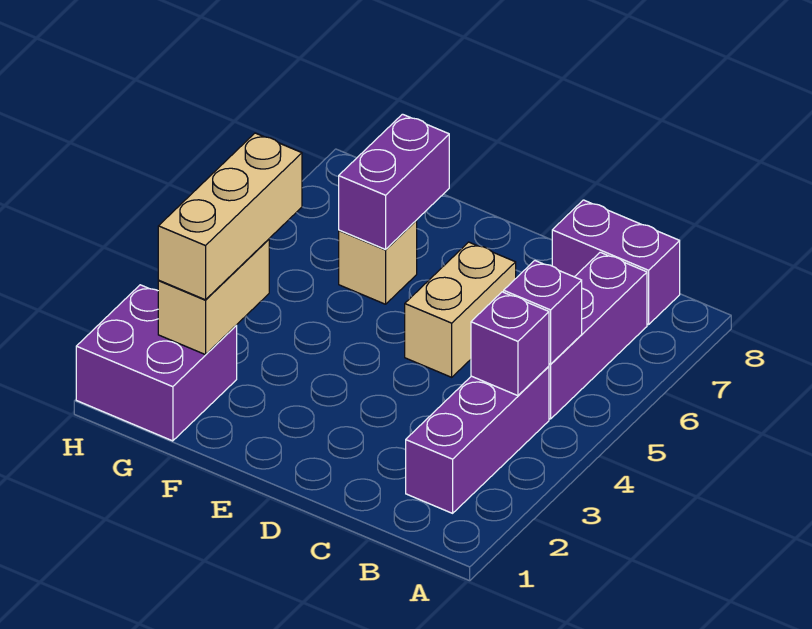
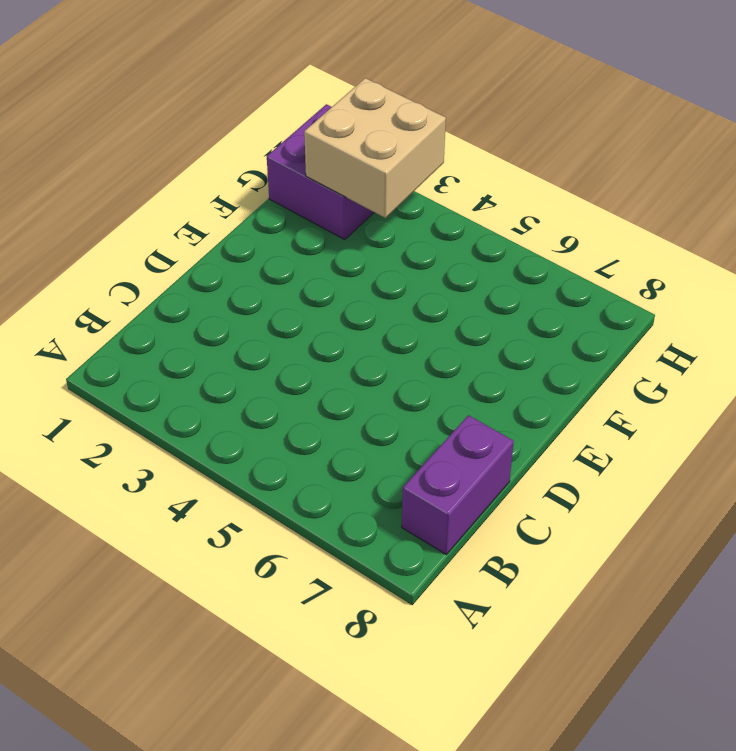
tan brick G2:H3 level 2 -> tan brick G2:G3 level 2
none -> purple brick B2:B4 level 1
none -> purple brick B5:B7 level 1

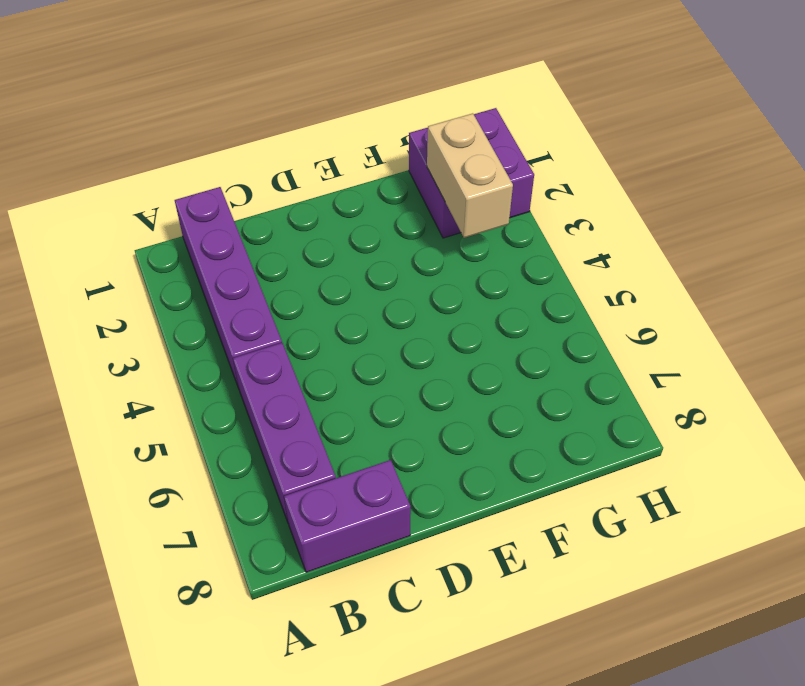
purple brick B1:B4 level 1 -> purple brick B2:B4 level 1
none -> tan brick D5:D6 level 1
none -> tan brick F6 level 1

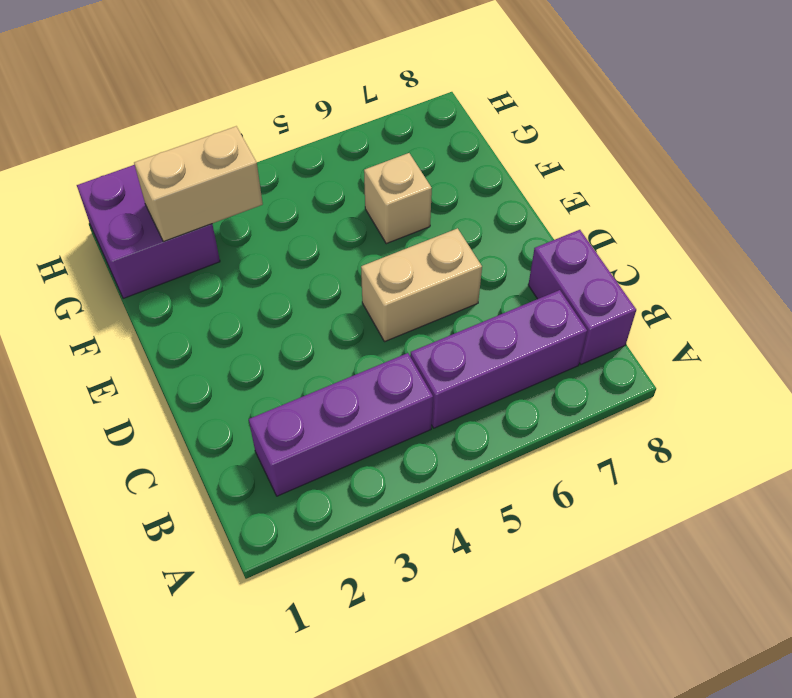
none -> purple brick B4 level 2
none -> purple brick B5 level 2

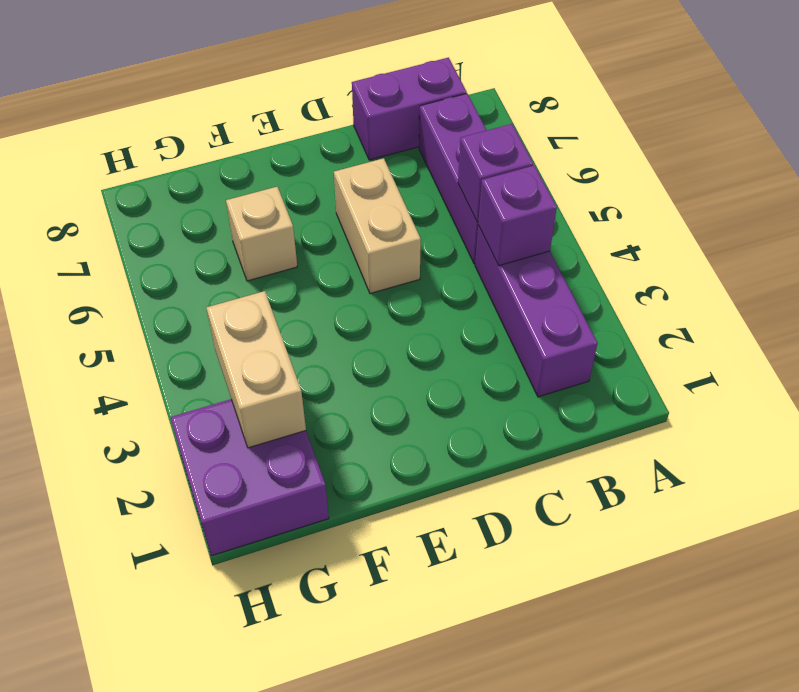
none -> purple brick F6:F7 level 2
none -> tan brick G2:G4 level 3

